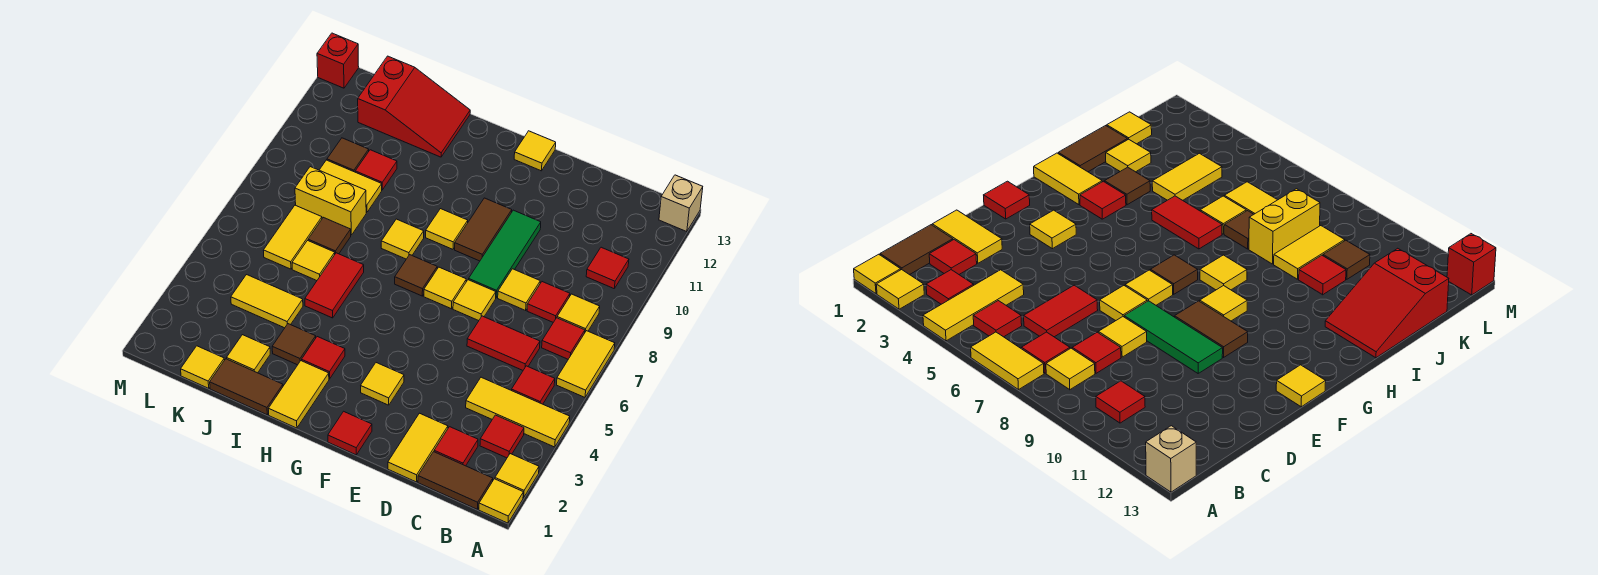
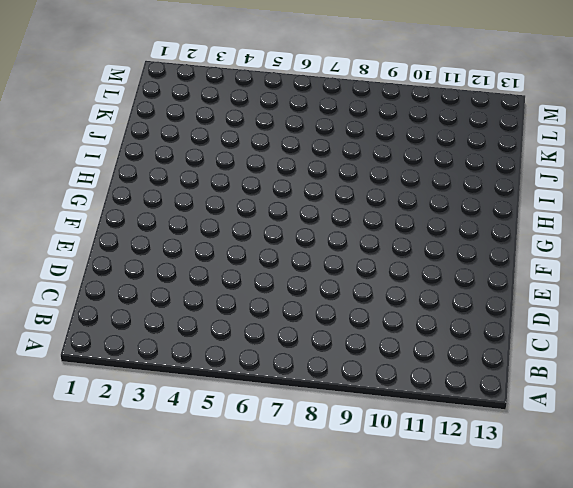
none -> yellow tile A1 level 1
none -> yellow tile A2 level 1
none -> yellow tile A4:C4 level 1
none -> yellow tile A6:A7 level 1

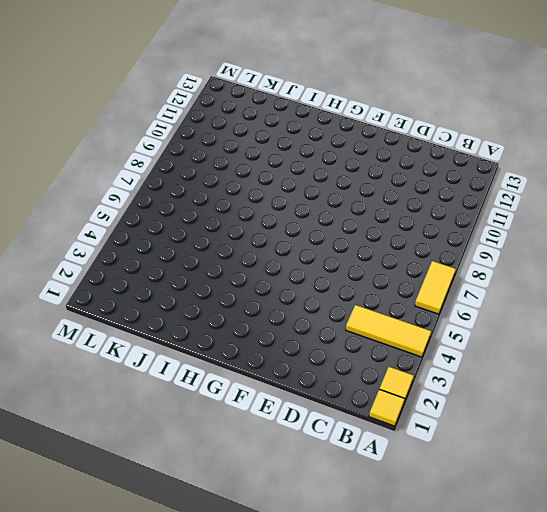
none -> tan brick A13 level 1
none -> brown tile B1:C1 level 1
none -> red tile B3 level 1
none -> red tile B5 level 1

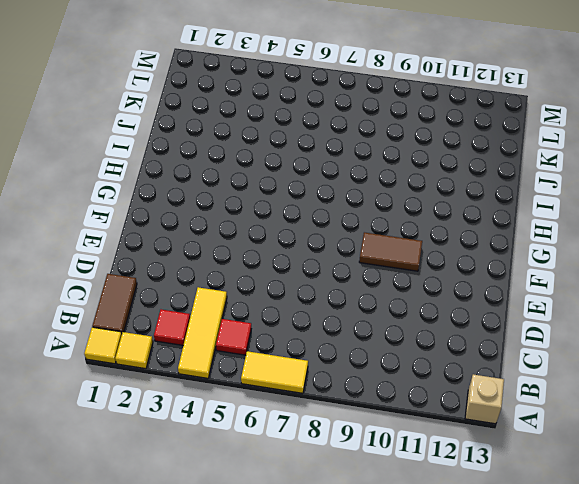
none -> red tile B7 level 1
none -> yellow tile B8 level 1
none -> red tile B10 level 1
none -> red tile C2 level 1

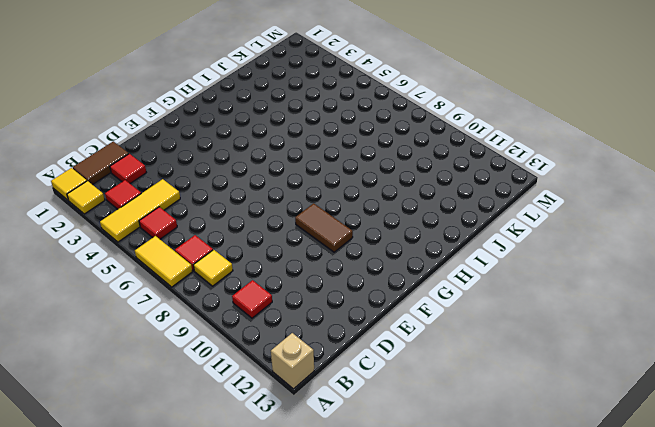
none -> red tile C6:D6 level 1
none -> red tile C8 level 1
none -> yellow tile D1:D2 level 1
none -> yellow tile D8 level 1

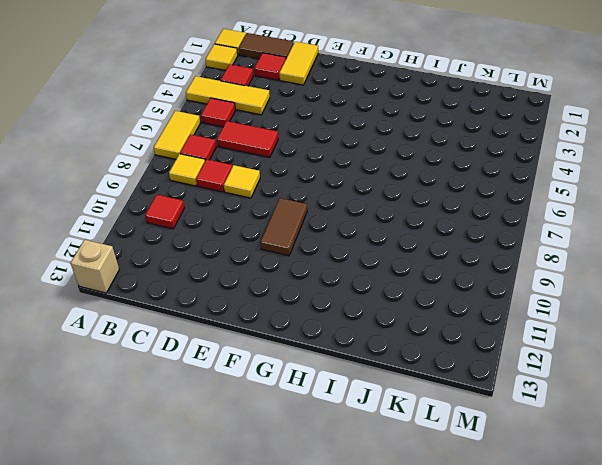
none -> yellow tile E7 level 1
none -> green tile E8:E10 level 1
none -> red tile F1 level 1
none -> yellow tile F3 level 1

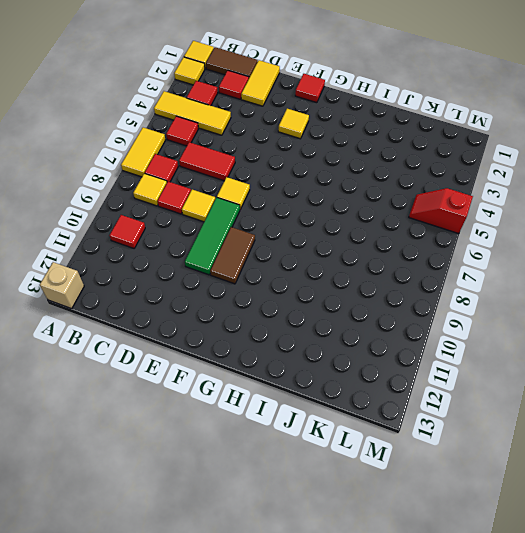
red slope L5:M5 level 1 top M -> none
none -> yellow tile F7 level 1
none -> yellow tile F13 level 1
none -> brown tile G7 level 1
none -> yellow tile G9 level 1

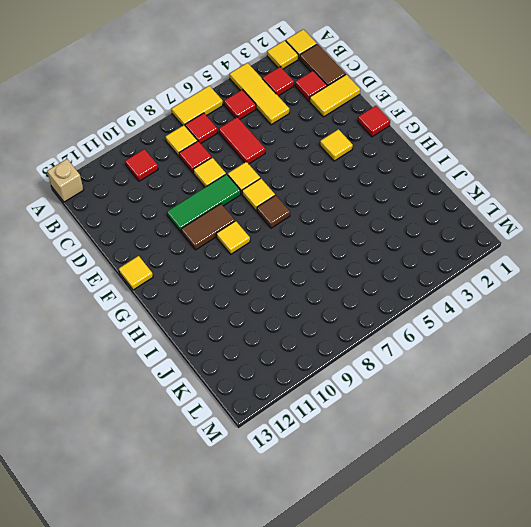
none -> yellow tile H1:H2 level 1
none -> red tile H3 level 1
none -> yellow tile H8 level 1
none -> brown tile I1:J1 level 1

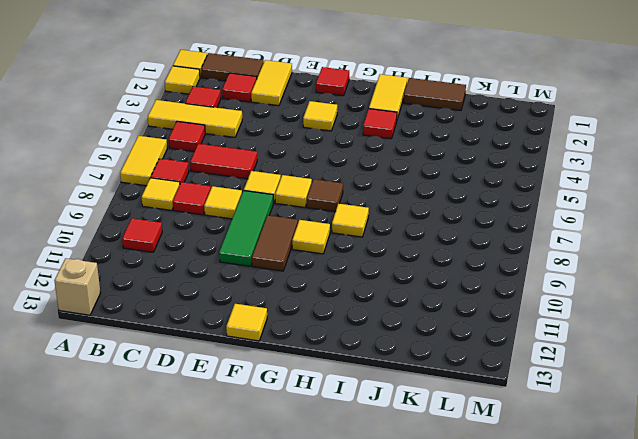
none -> brown tile I3 level 1
none -> red tile I5:I6 level 1
none -> red slope I12:K13 level 1 top K
none -> yellow tile J2 level 1

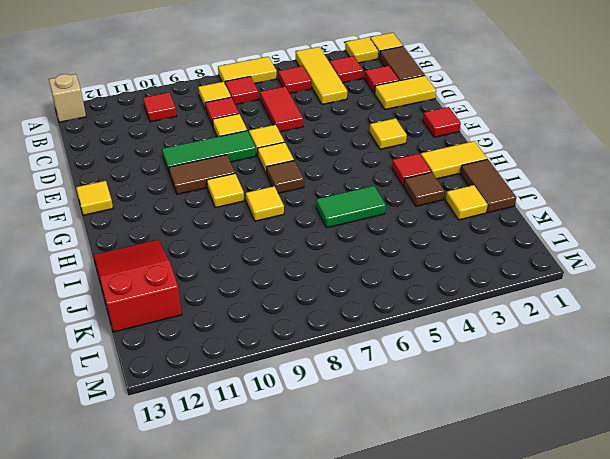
green tile I5:I6 level 1 -> red tile I5:I6 level 1
none -> yellow tile J4:K4 level 1
none -> yellow tile J6 level 1
none -> brown tile J7 level 1
none -> yellow brick J8:K8 level 1

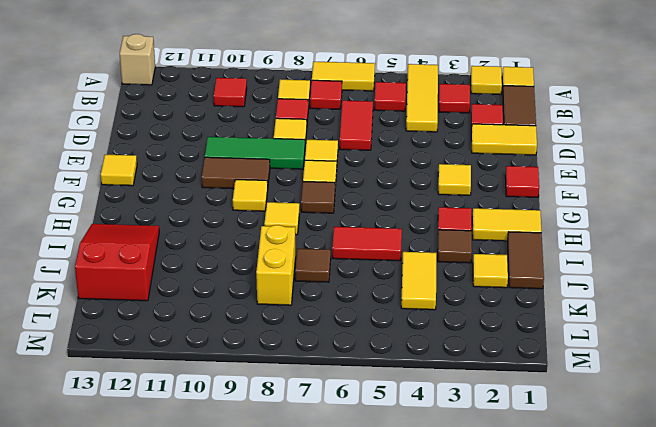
none -> yellow tile J6 level 1
none -> yellow tile J9:K9 level 1
none -> red tile J10 level 1
none -> yellow tile K1 level 1

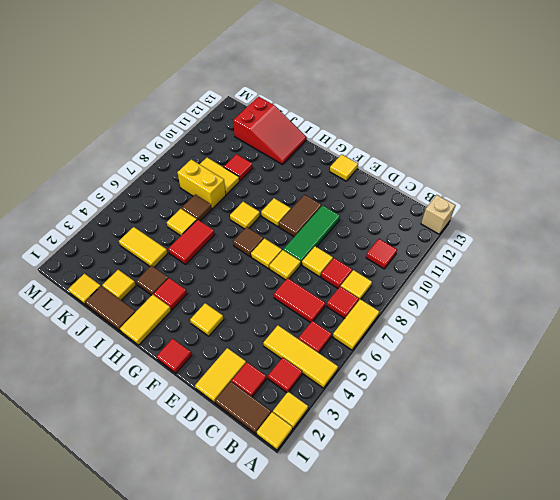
none -> yellow tile K6:K7 level 1
none -> brown tile K10 level 1
none -> red brick M13 level 1

